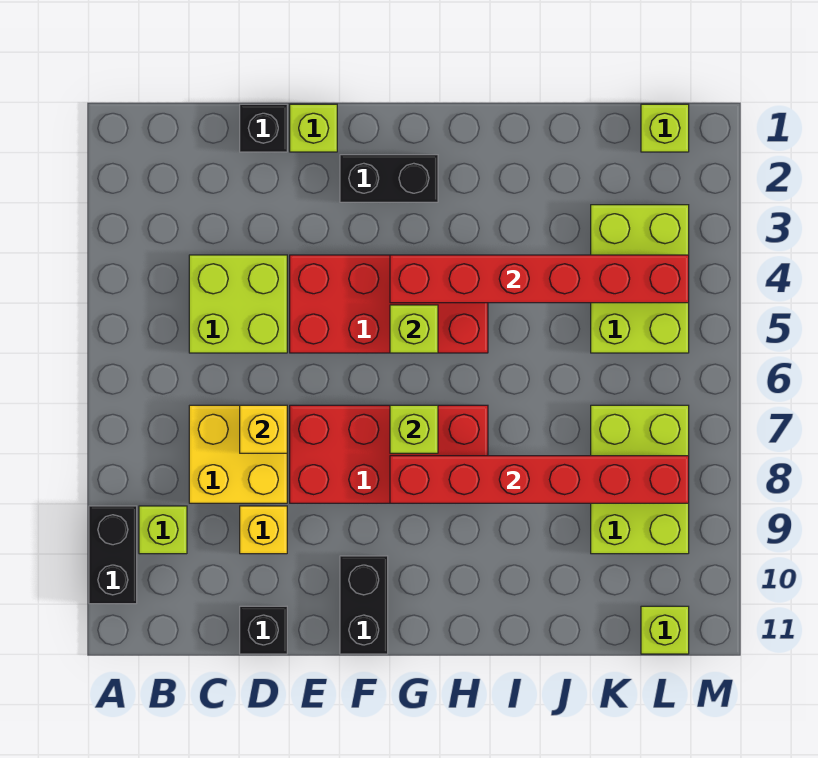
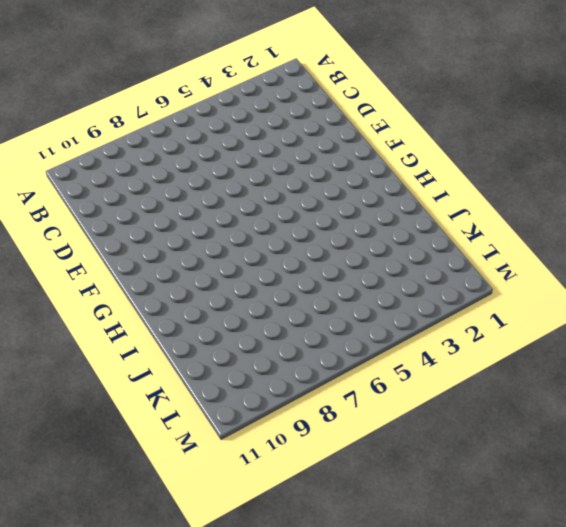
none -> black brick A9:A10 level 1
none -> lime brick B9 level 1
none -> lime brick C4:D5 level 1

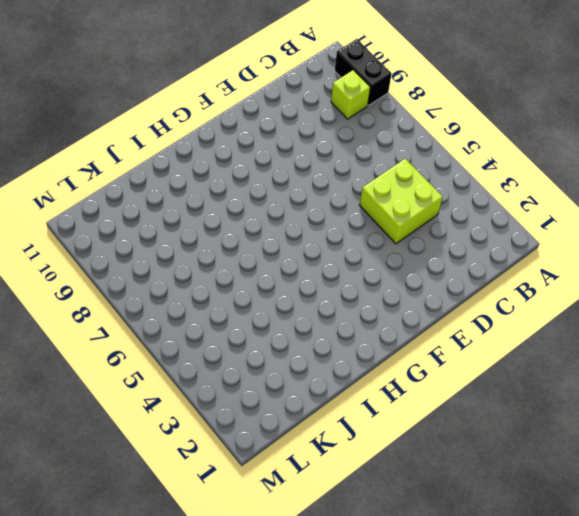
none -> yellow brick C7:D8 level 1
none -> black brick D1 level 1
none -> yellow brick D9 level 1

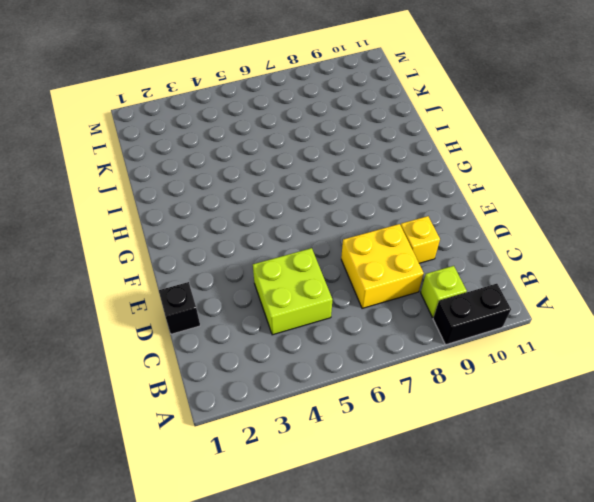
none -> black brick D11 level 1
none -> lime brick E1 level 1
none -> red brick E4:H5 level 1

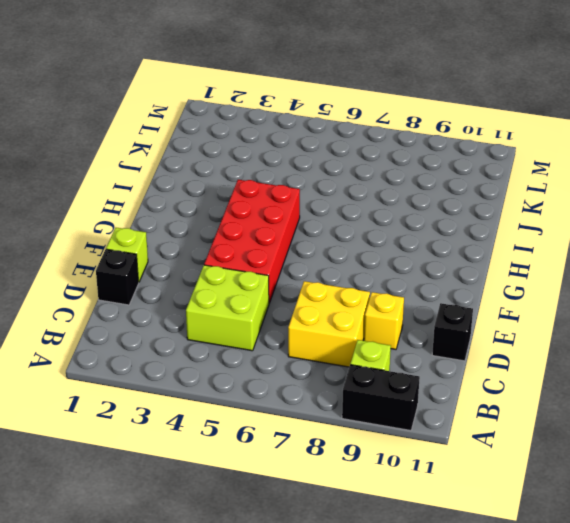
none -> red brick E7:H8 level 1
none -> black brick F2:G2 level 1
none -> black brick F10:F11 level 1

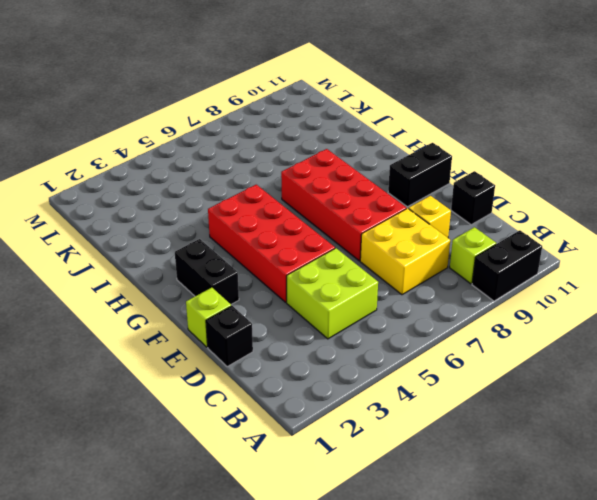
none -> lime brick K3:L5 level 1
none -> lime brick K7:L9 level 1
none -> lime brick L1 level 1

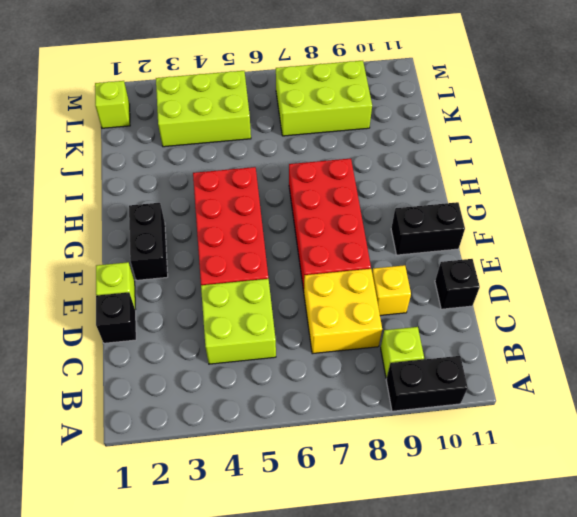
none -> lime brick L11 level 1
none -> yellow brick D7 level 2
none -> red brick G4:L4 level 2

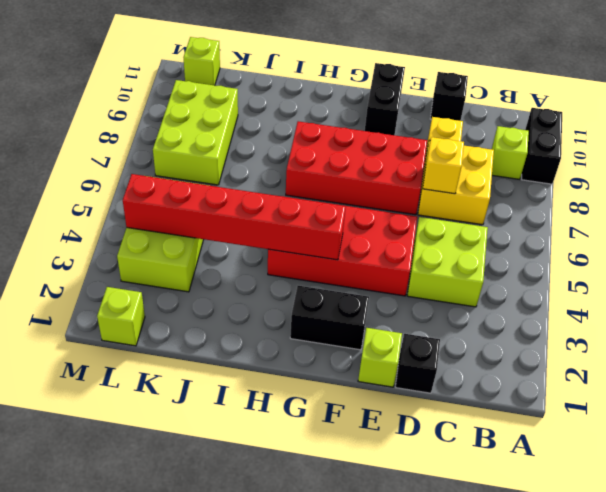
none -> lime brick G5 level 2
none -> lime brick G7 level 2
none -> red brick G8:L8 level 2

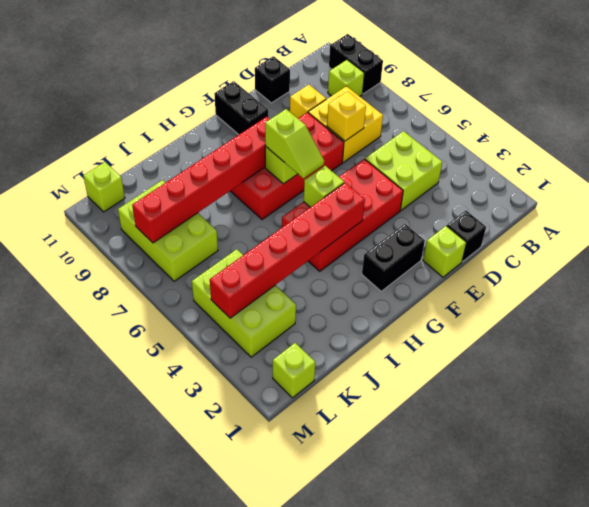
lime slope G6:G7 level 3 top 7 -> none

